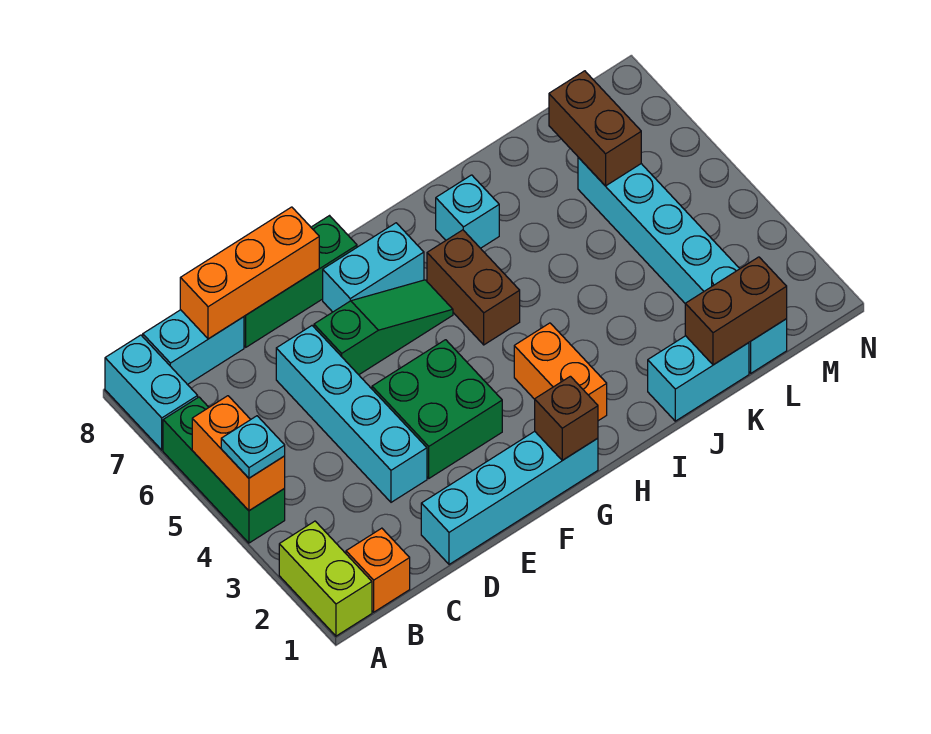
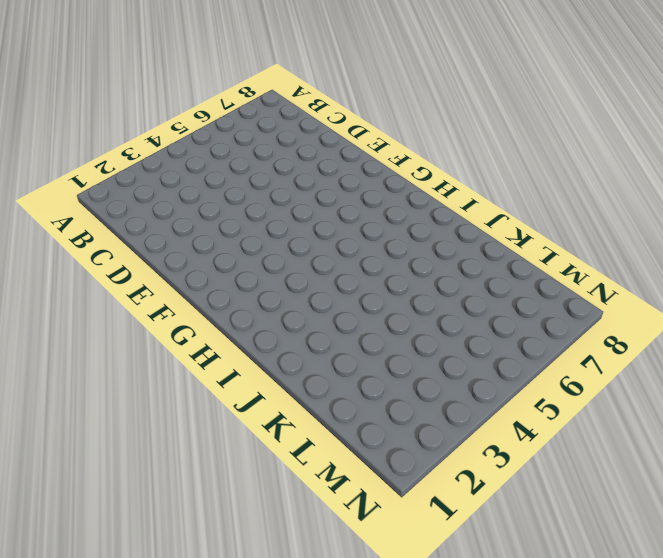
none -> lime brick A1:A2 level 1
none -> green brick A4:A6 level 1
none -> cyan brick A7:A8 level 1

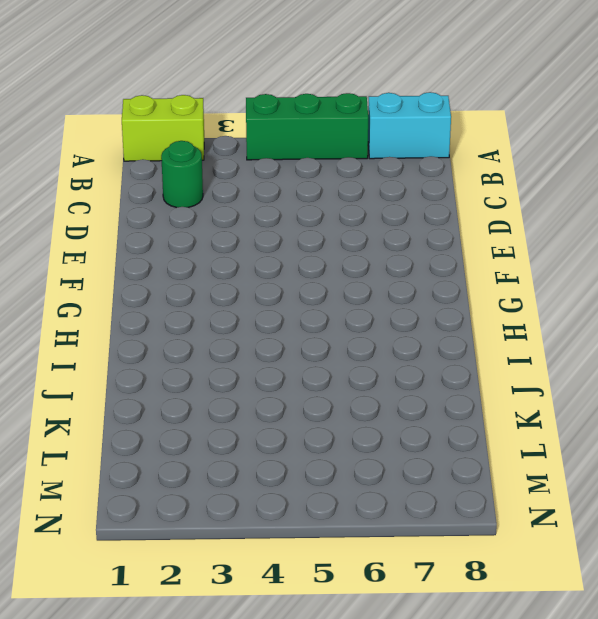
green round brick C2 level 1 -> none
none -> orange brick B1 level 1
none -> cyan brick B8:C8 level 1
none -> cyan brick D1:G1 level 1

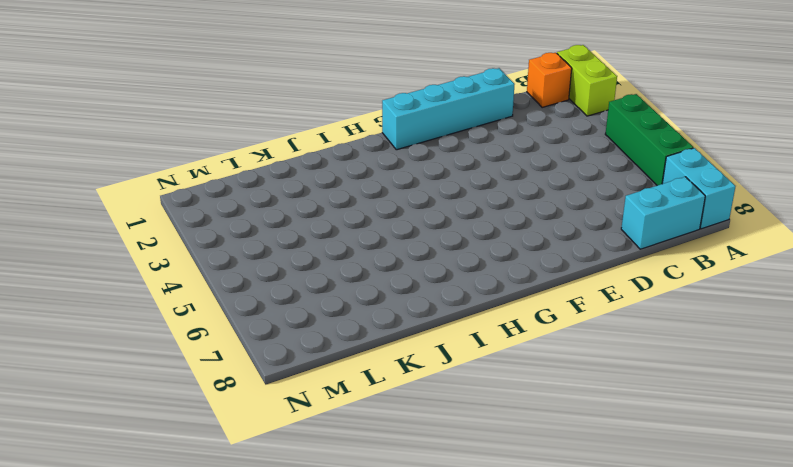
none -> cyan brick D3:D6 level 1
none -> green brick D8:F8 level 1
none -> green brick E3:F4 level 1

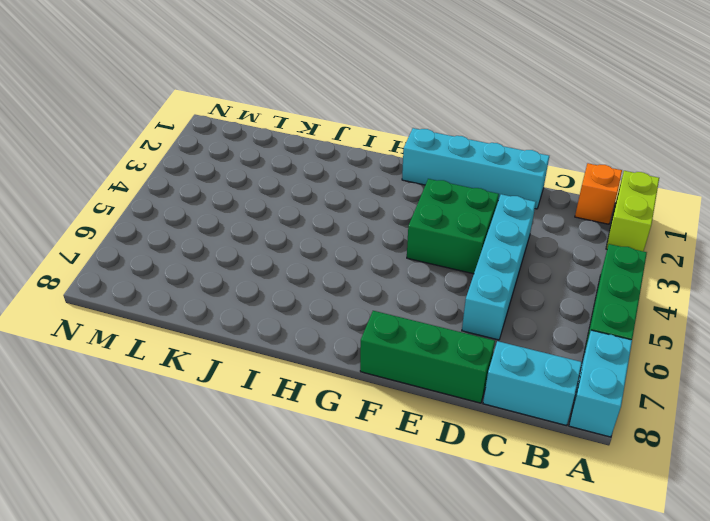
none -> green slope E6:G6 level 1 top E
none -> cyan brick F7:G7 level 1
none -> orange brick H2:H3 level 1

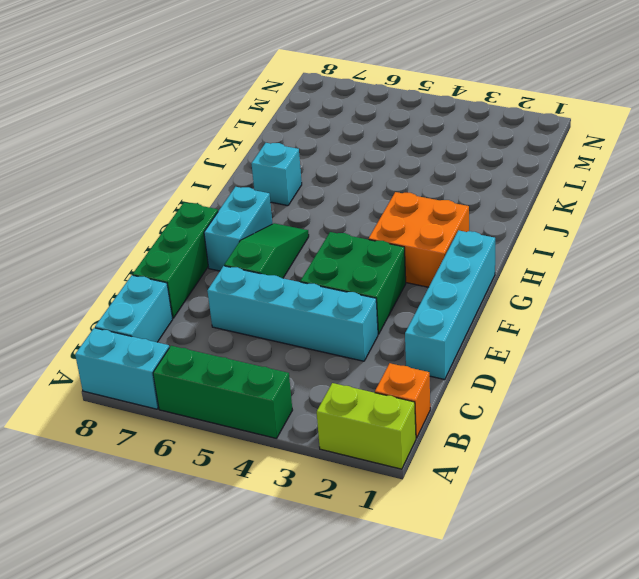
orange brick G2:H3 level 1 -> orange brick H2:H3 level 1
none -> brown brick H5:H6 level 1
none -> cyan brick J1:K1 level 1
none -> cyan brick L1:L6 level 1

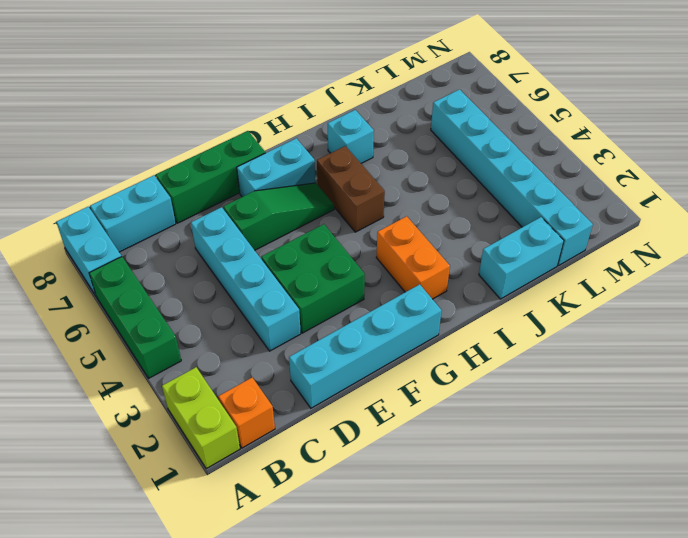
none -> orange brick A4:A5 level 2
none -> orange brick C8:E8 level 2
none -> brown brick G1 level 2

